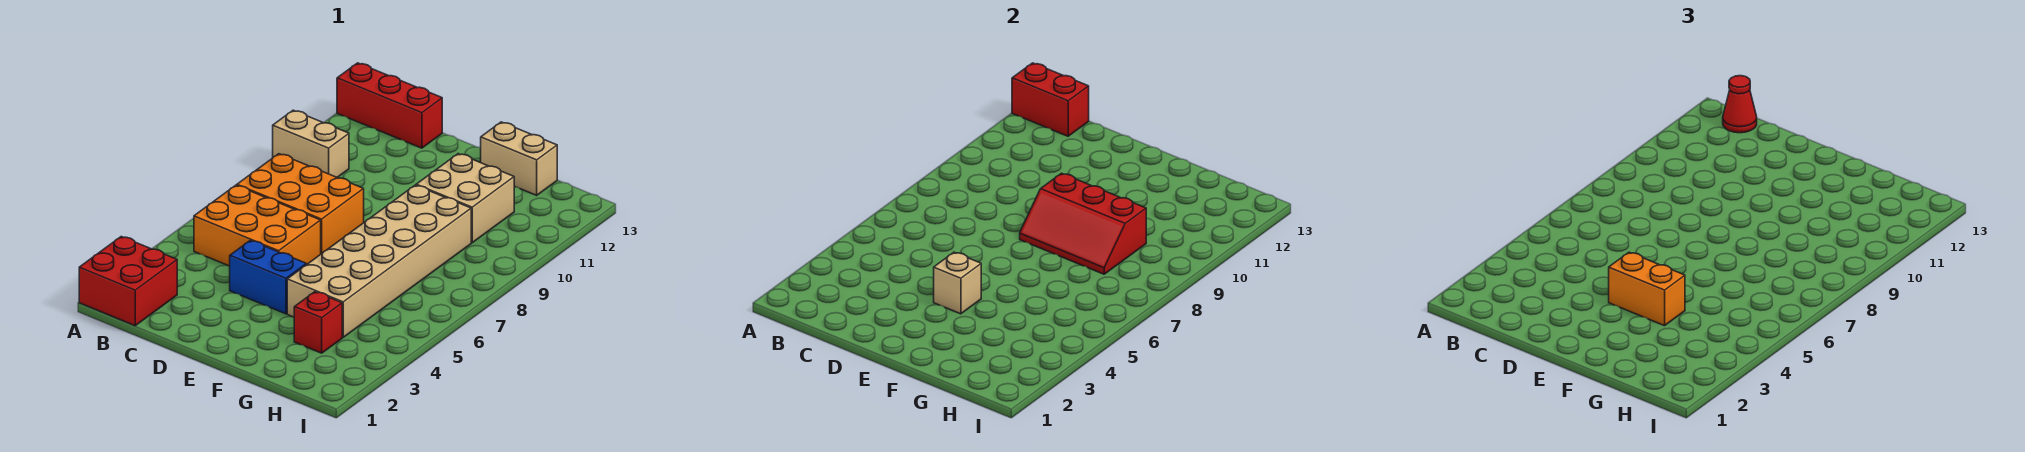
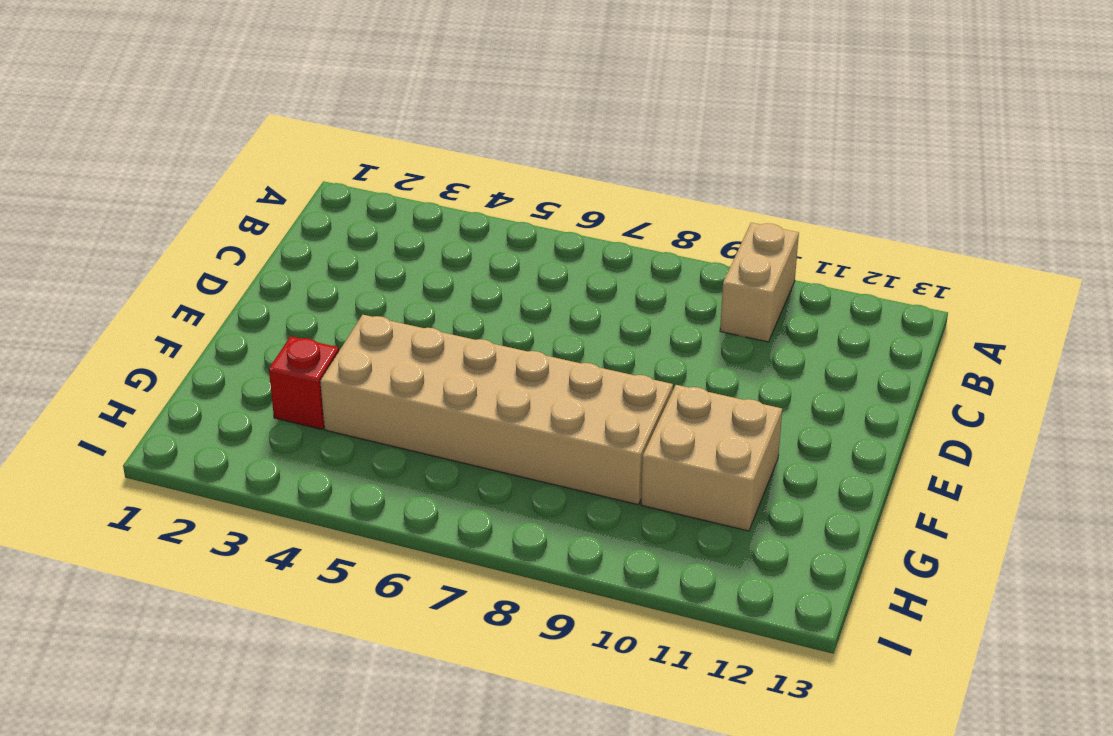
none -> red brick A1:B2 level 1
none -> red brick A13:C13 level 1
none -> orange brick B5:D6 level 1

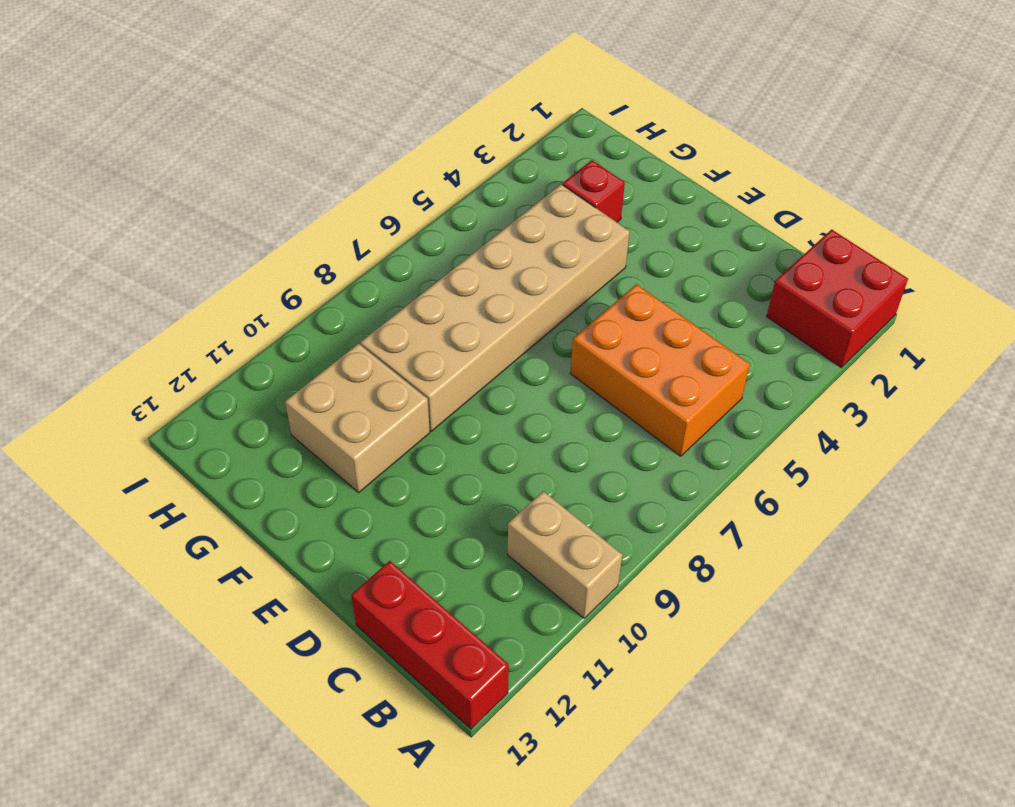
none -> orange brick B7:D8 level 1
none -> blue brick D4:E4 level 1
none -> tan brick F13:G13 level 1

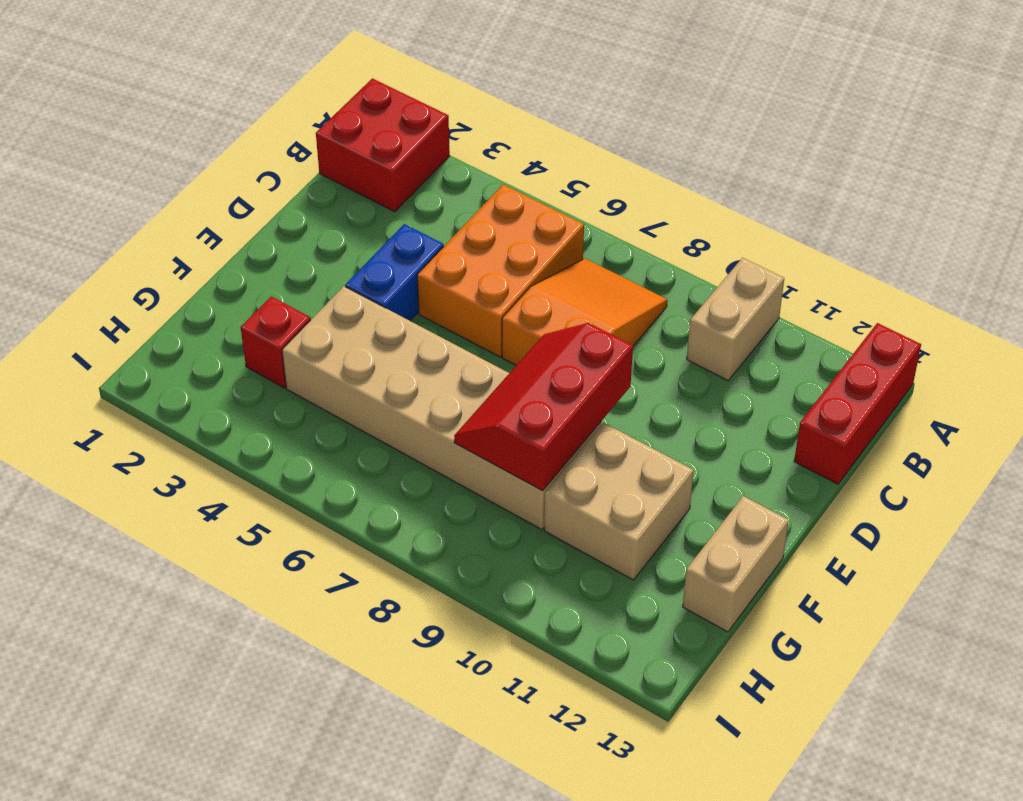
orange slope B7:D8 level 1 top D -> orange brick B7:D8 level 1
none -> red brick A13:B13 level 2
none -> tan brick E4 level 2
none -> red cone B13 level 3

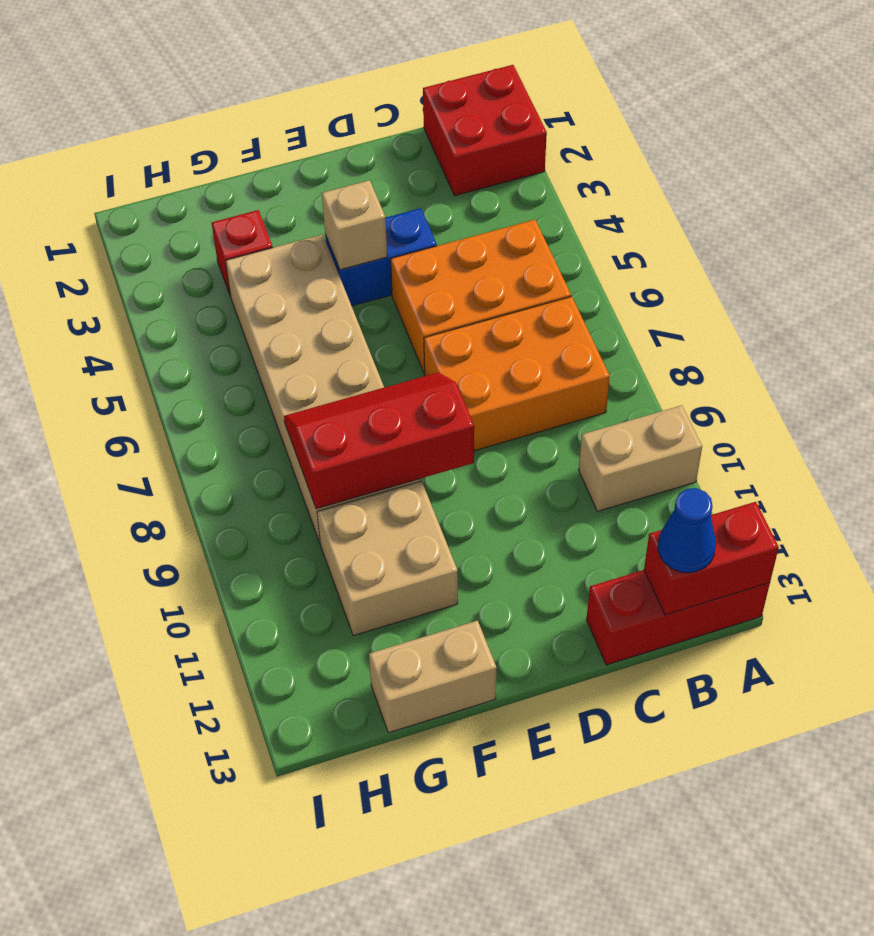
blue cone B13 level 3 -> red cone B13 level 3
none -> orange brick E4:F4 level 3

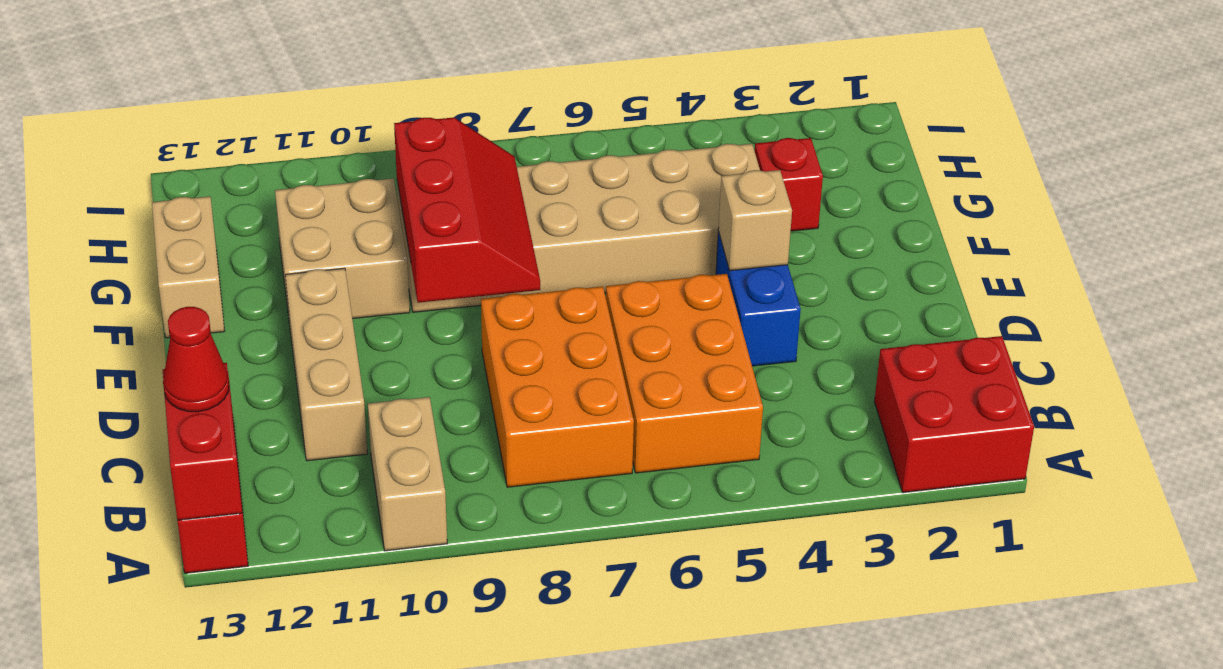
tan brick C11:E11 level 1 -> none
none -> orange brick E4:F4 level 3

